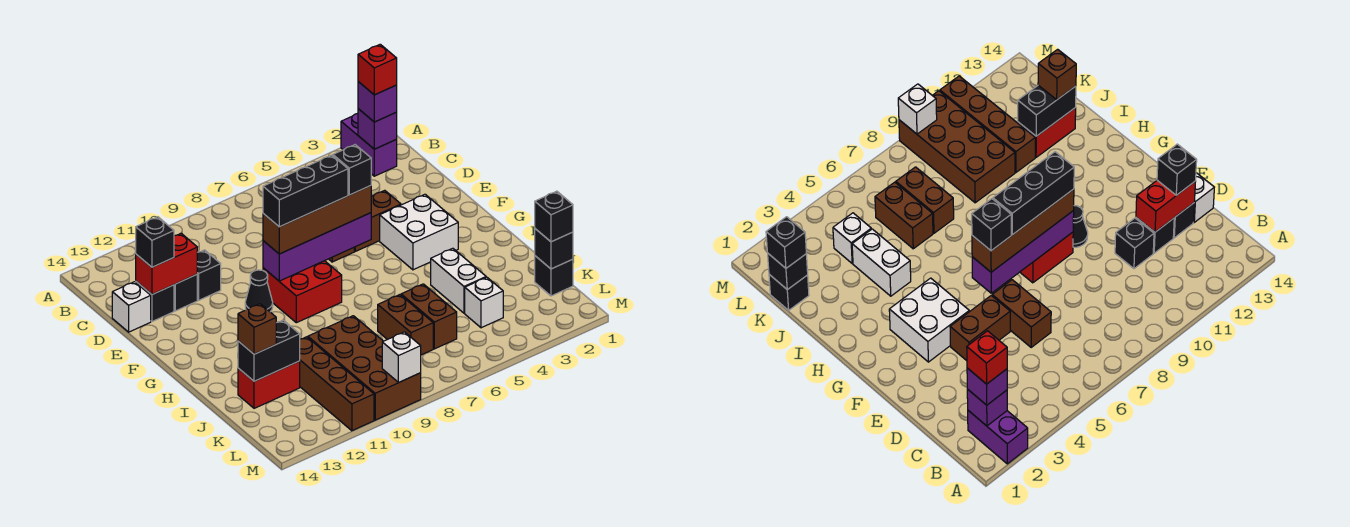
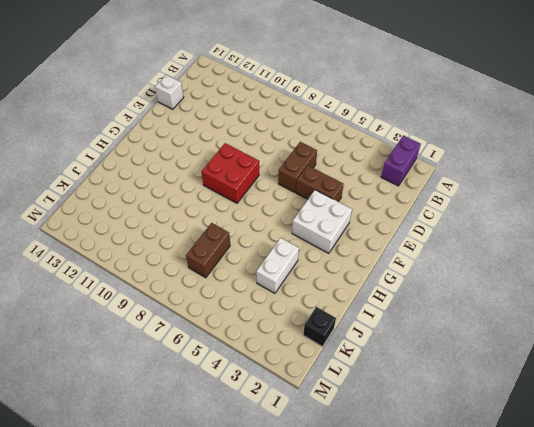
none -> black brick D11 level 1
none -> black brick D12 level 1
none -> black brick D13 level 1
none -> black cone F10 level 1

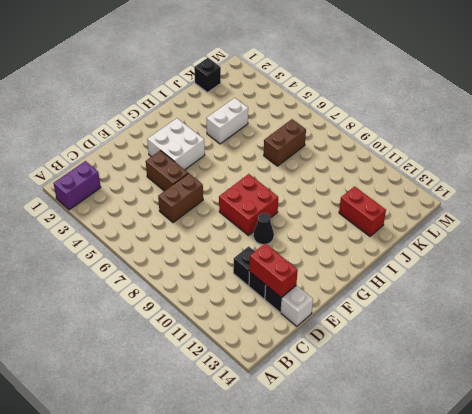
none -> brown brick J6:K6 level 1
none -> brown brick J9:M10 level 1
none -> brown brick J11:M11 level 1
none -> white brick K4 level 1

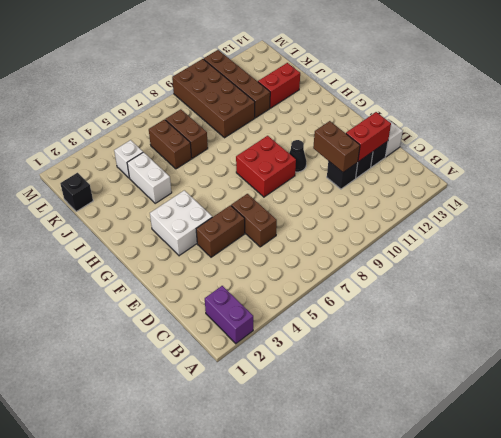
brown brick D11:E11 level 2 -> none
none -> purple brick B2 level 2
none -> purple brick F6:F9 level 2
none -> black brick J12:J13 level 2
none -> black brick K1 level 2

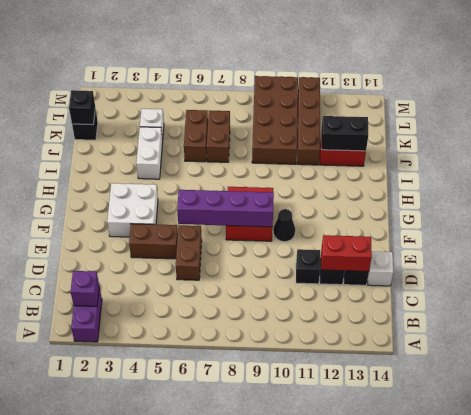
none -> white brick M9 level 2
none -> purple brick B2 level 3
none -> black brick D13 level 3
none -> brown brick F6:F9 level 3

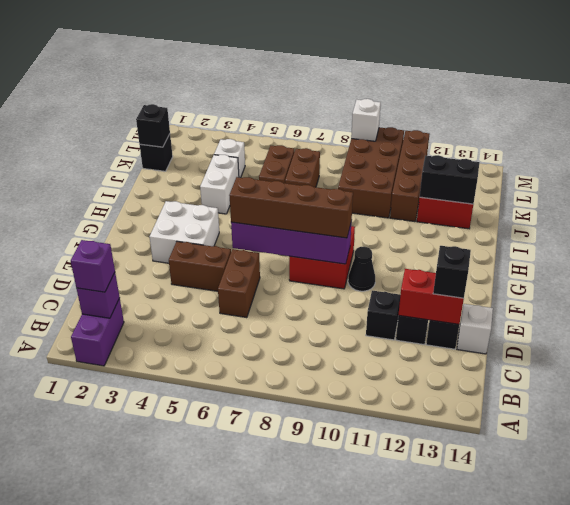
none -> brown brick J13 level 3
none -> black brick K1 level 3
none -> red brick B2 level 4
none -> black brick F6 level 4

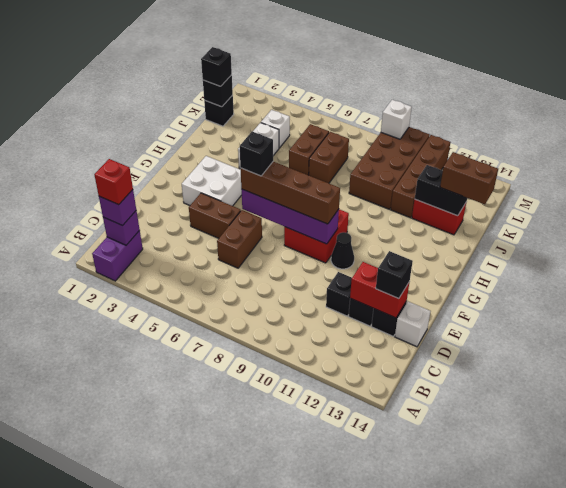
brown brick J13:J14 level 3 -> brown brick J13 level 3
none -> black brick F7:F9 level 4

